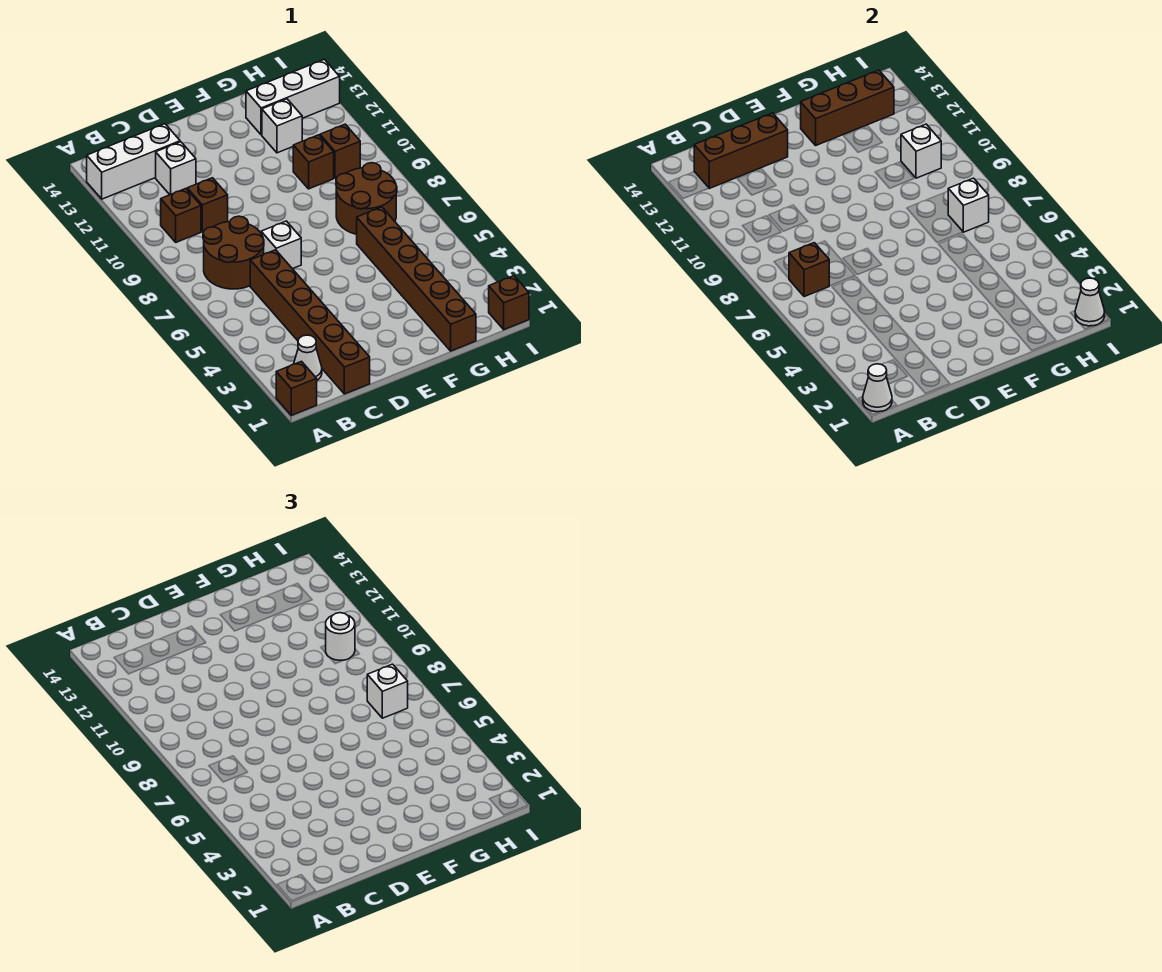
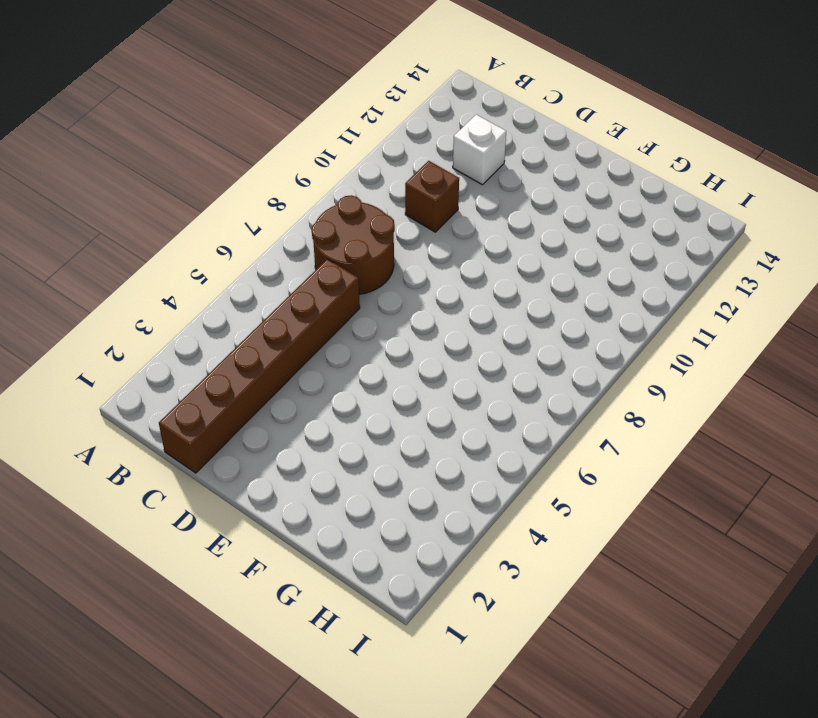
none -> brown brick A1 level 1
none -> white brick A13:C13 level 1
none -> white cone B2 level 1

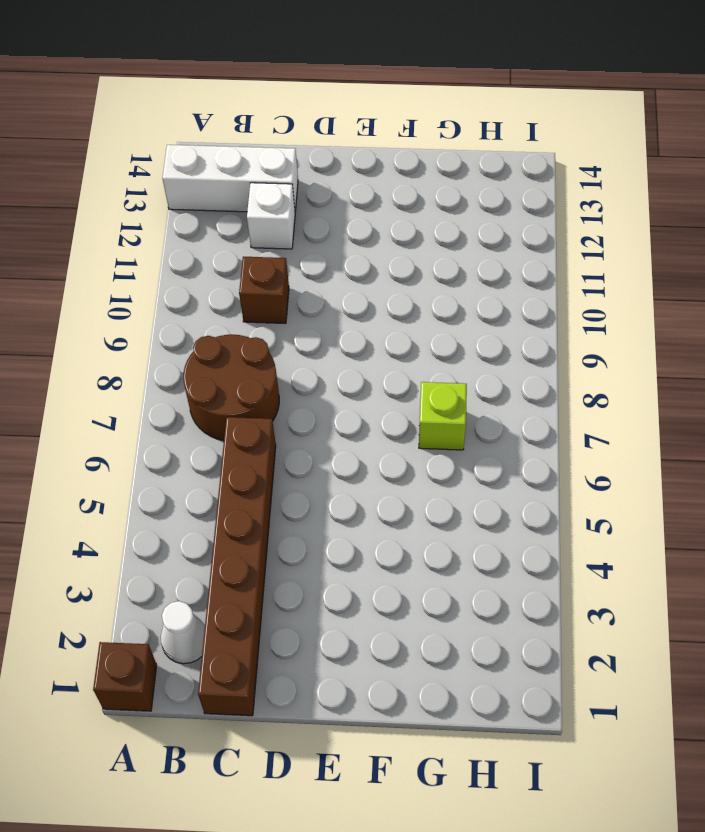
lime brick G7 level 1 -> brown round brick G7:H8 level 1
none -> brown brick B10 level 1
none -> white brick D7 level 1
none -> brown brick G1:G6 level 1

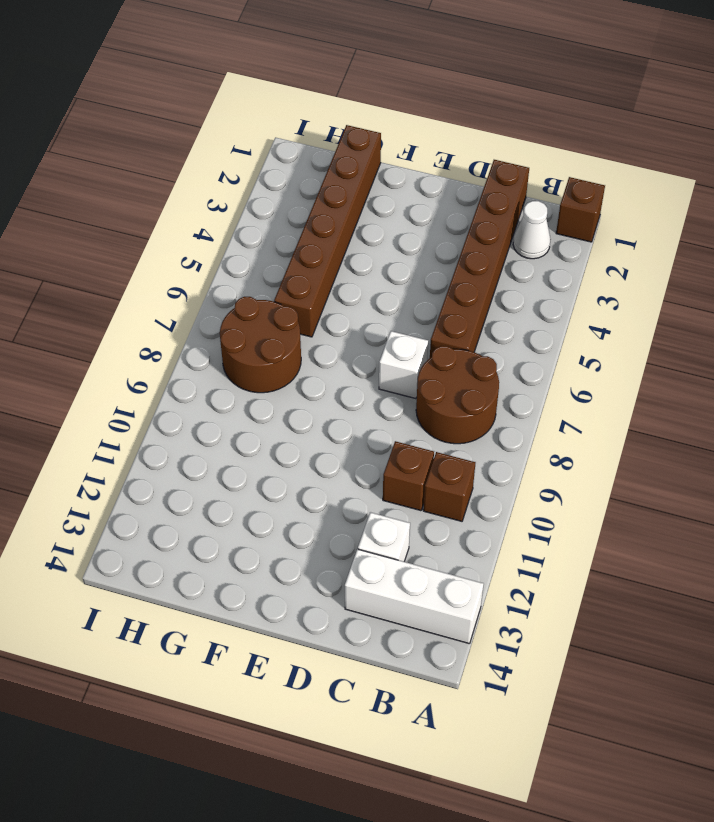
none -> brown brick G10 level 1
none -> white brick G12 level 1
none -> white brick G13:I13 level 1

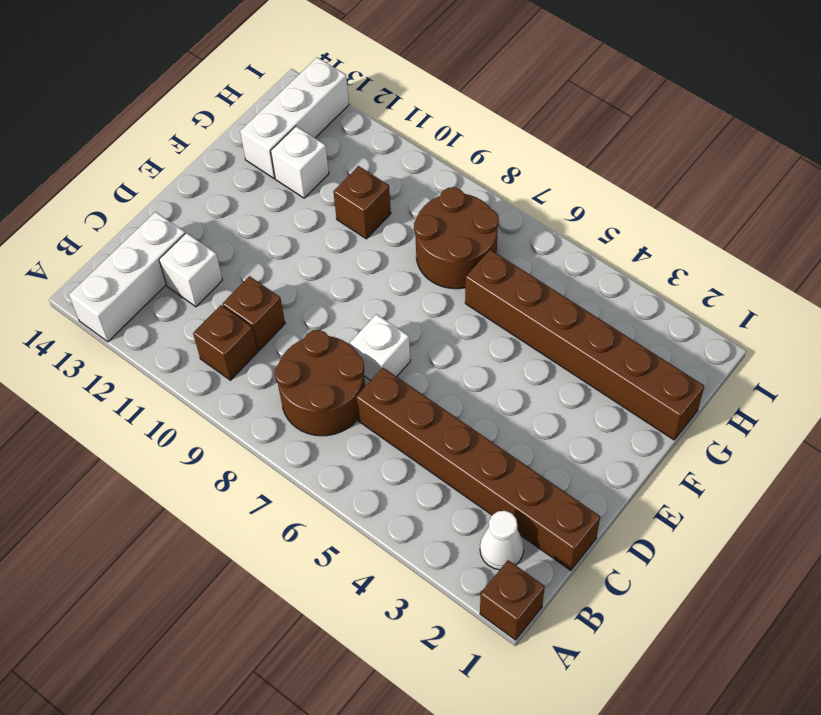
none -> brown brick H10 level 1
none -> brown brick I1 level 1
none -> white cone A1 level 2

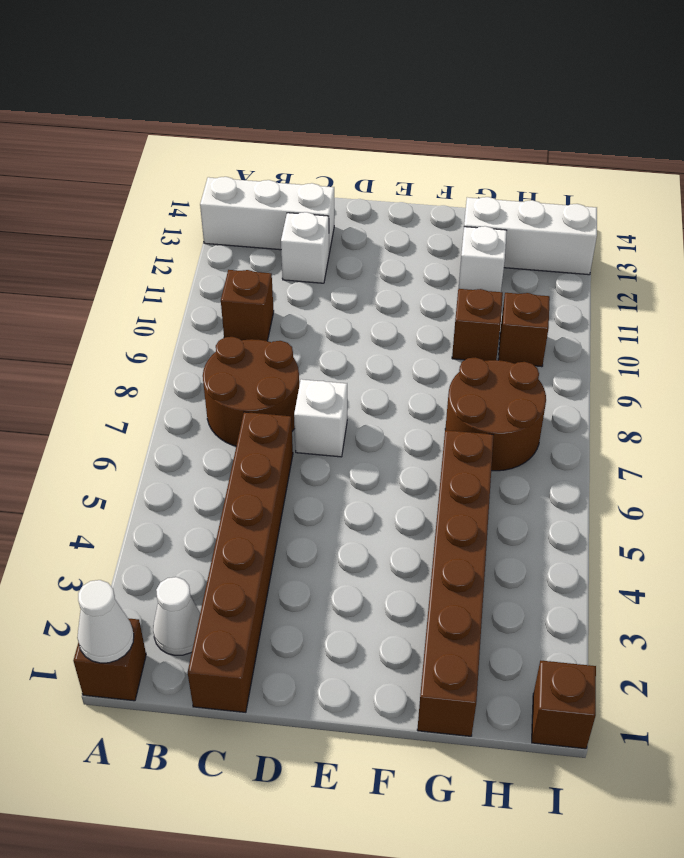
none -> brown brick C10 level 1
none -> brown brick B7 level 2
none -> brown brick B13:D13 level 2

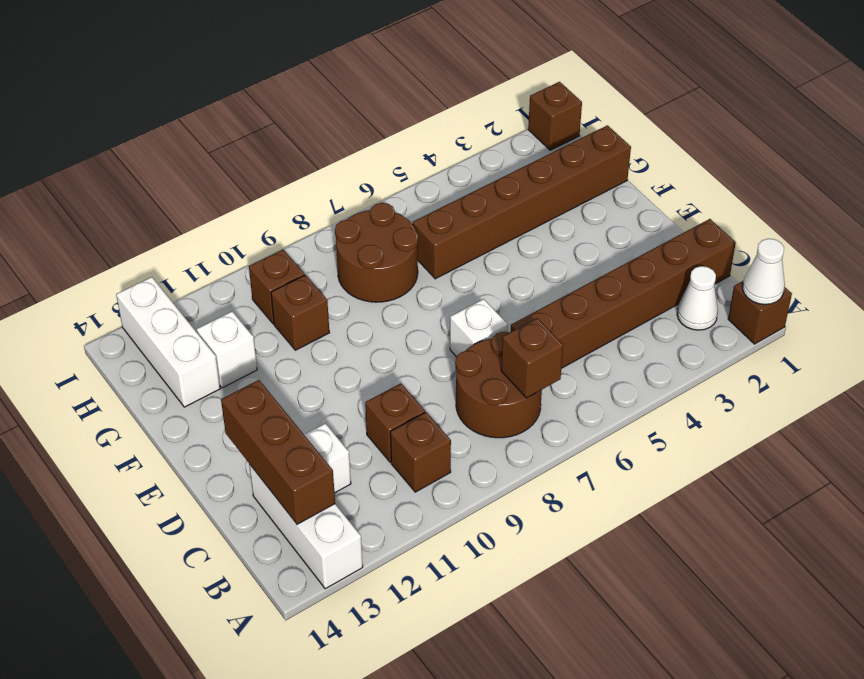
none -> brown brick F13:H13 level 2
none -> white brick H7 level 2
none -> white brick H10 level 2

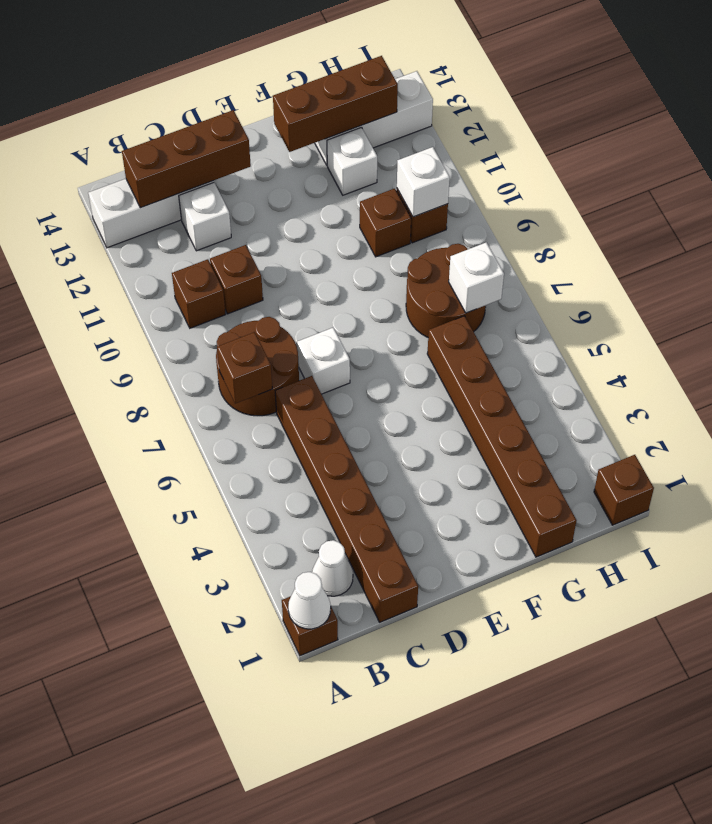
none -> white cone I1 level 2
none -> white brick H7 level 3
none -> white round brick H10 level 3

